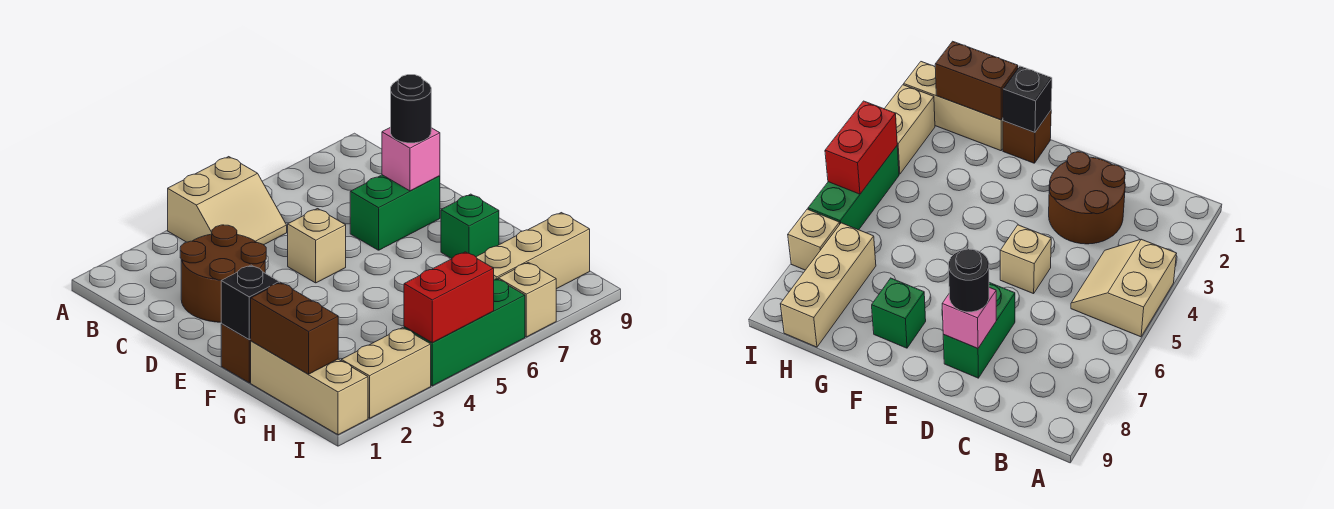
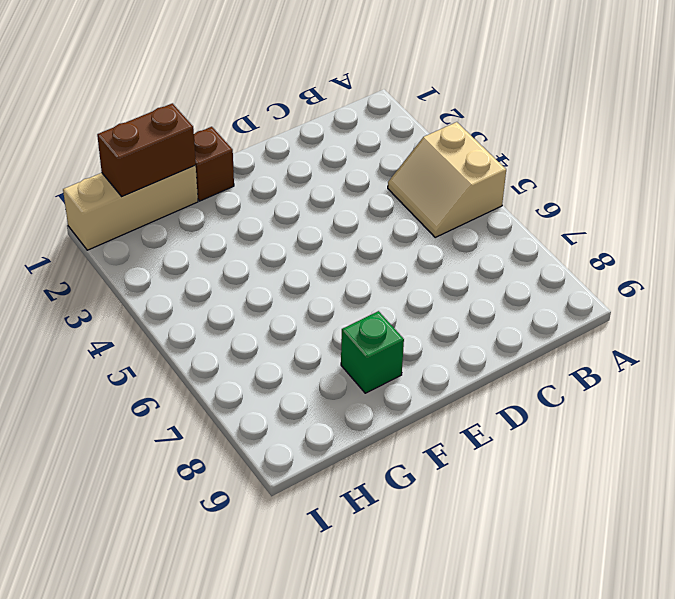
none -> brown round brick C2:D3 level 1
none -> tan brick D5 level 1
none -> green brick D7:D8 level 1

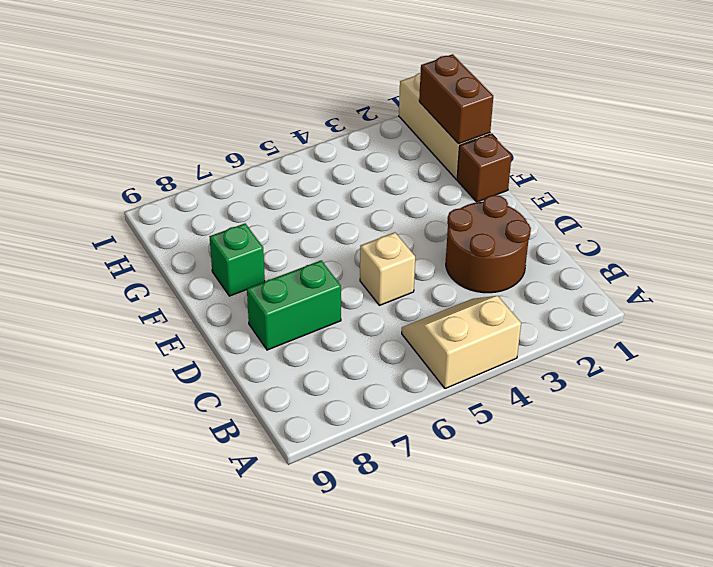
none -> tan brick H7:H9 level 1
none -> tan brick I2:I3 level 1
none -> green brick I4:I6 level 1

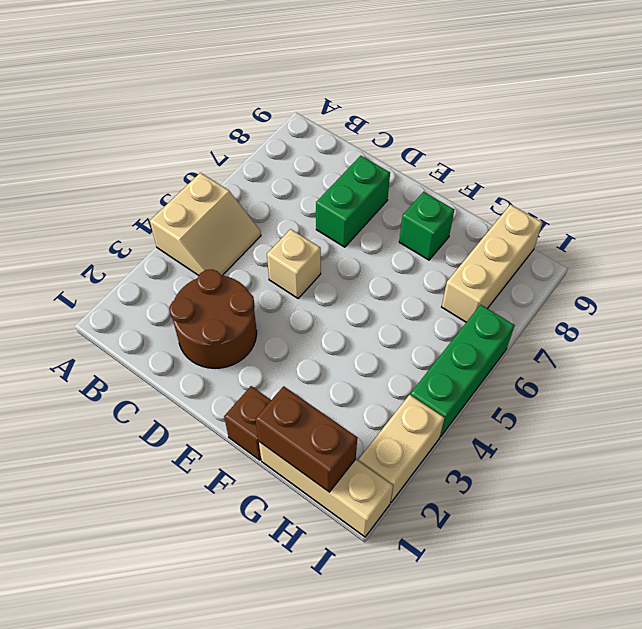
none -> tan brick I7 level 1
none -> pink brick D8 level 2
none -> black brick F1 level 2

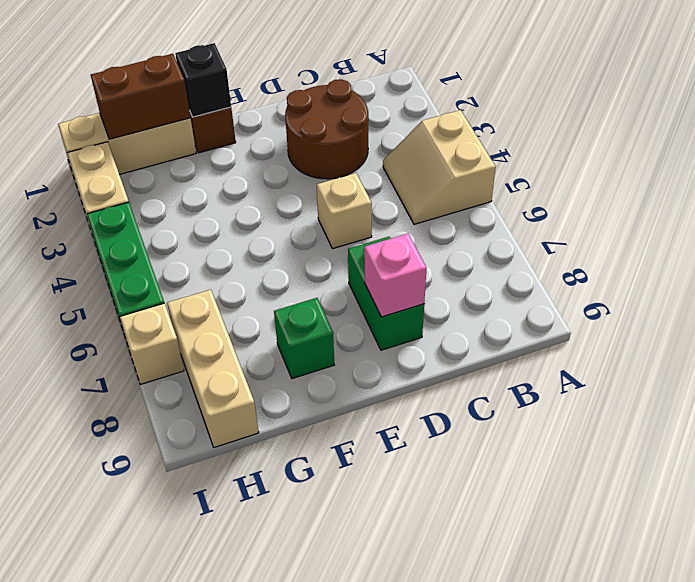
none -> red brick I4:I5 level 2
none -> black round brick D8 level 3

